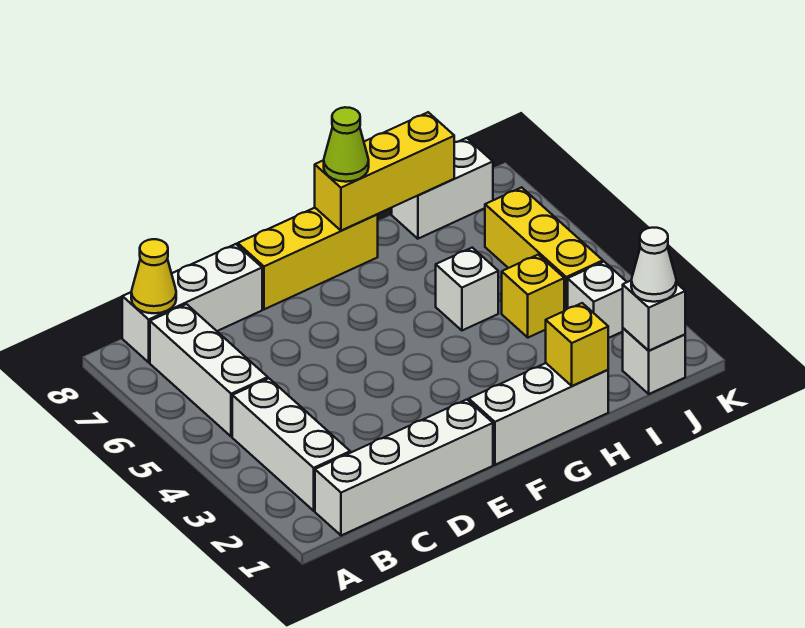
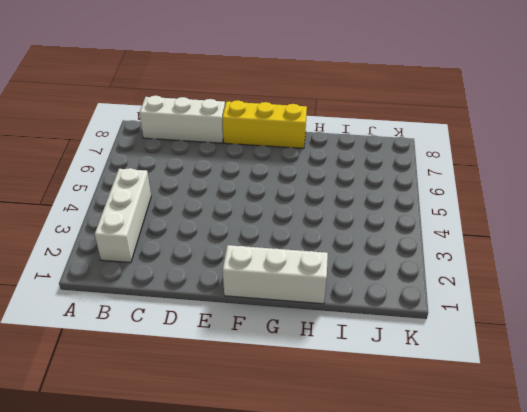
none -> white brick B1:E1 level 1
none -> white brick B5:B7 level 1
none -> white brick H5 level 1

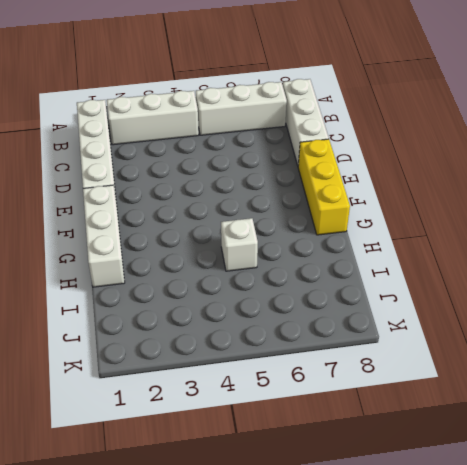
none -> yellow brick I4 level 1
none -> white brick I8:J8 level 1
none -> white brick J1 level 1

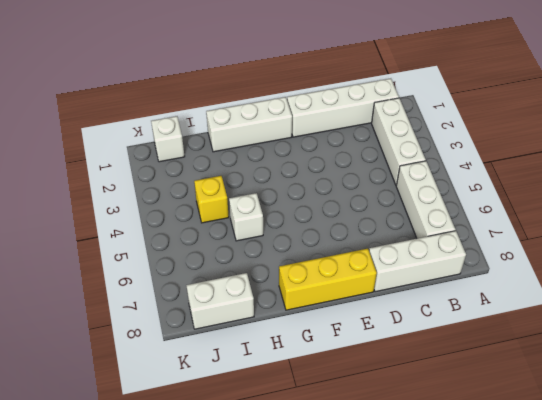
none -> white brick J3 level 1
none -> yellow brick J4:J6 level 1
none -> yellow cone B8 level 2

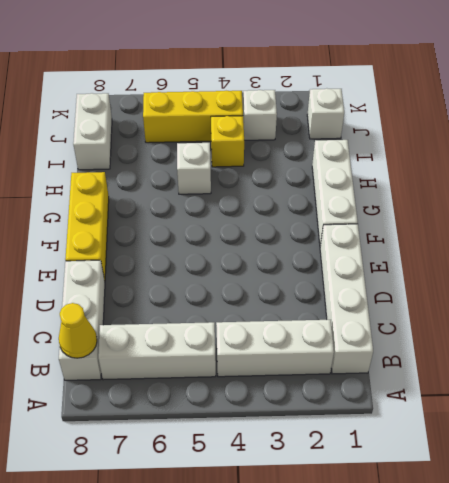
none -> yellow brick G8:I8 level 2
none -> yellow brick H1 level 2
none -> white brick J1 level 2

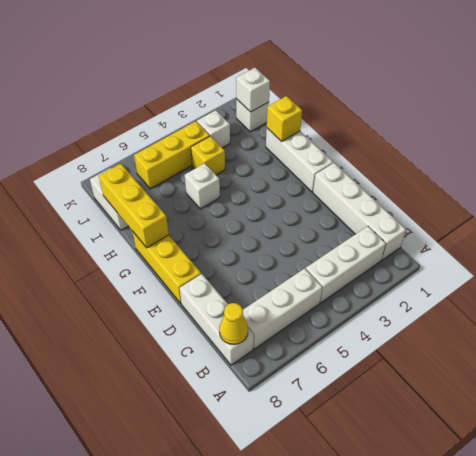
none -> lime cone G8 level 3
none -> white cone J1 level 3

